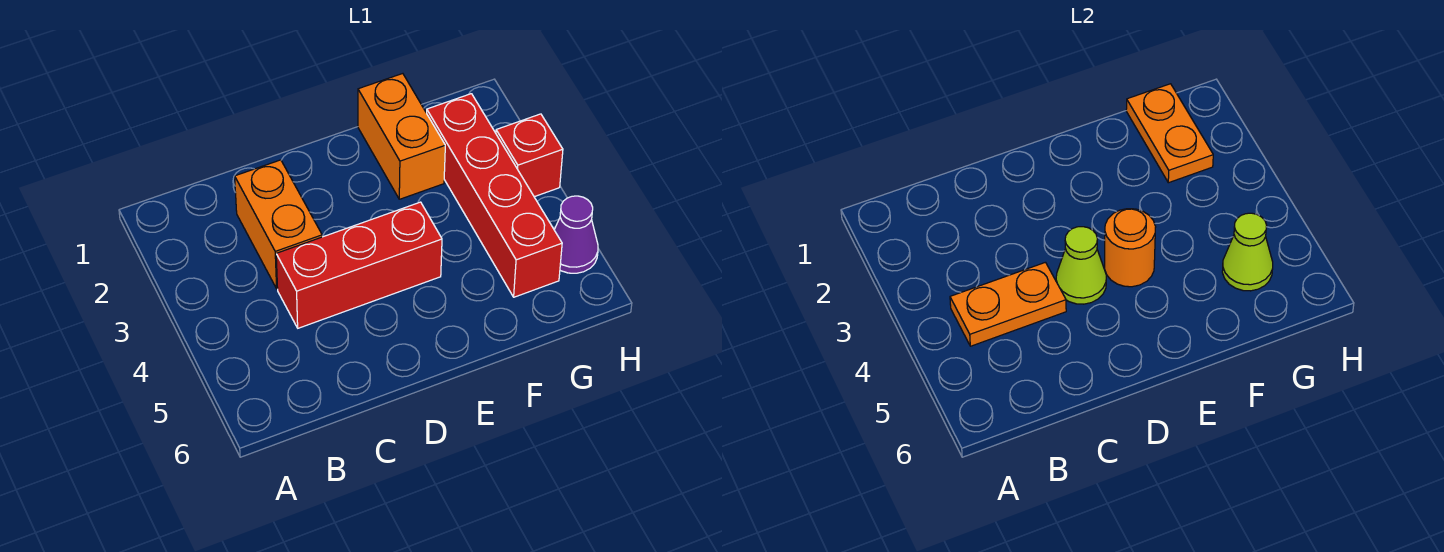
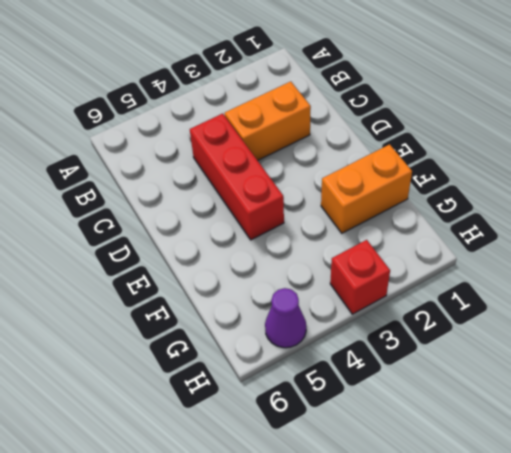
none -> red brick G2:G5 level 1
none -> orange plate B4:C4 level 2

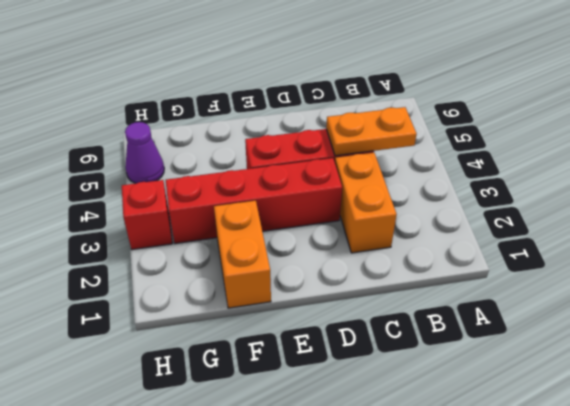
red brick D3:G3 level 1 -> red brick G2:G5 level 1
none -> lime cone D4 level 2
none -> orange round brick E4 level 2

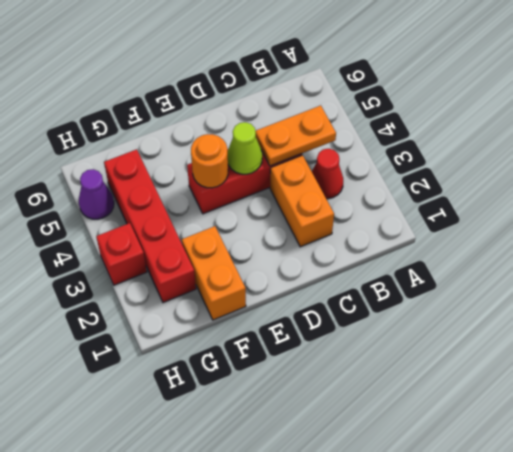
red cone B3 level 1 -> none
none -> orange plate G1:G2 level 2
none -> lime cone G5 level 2

